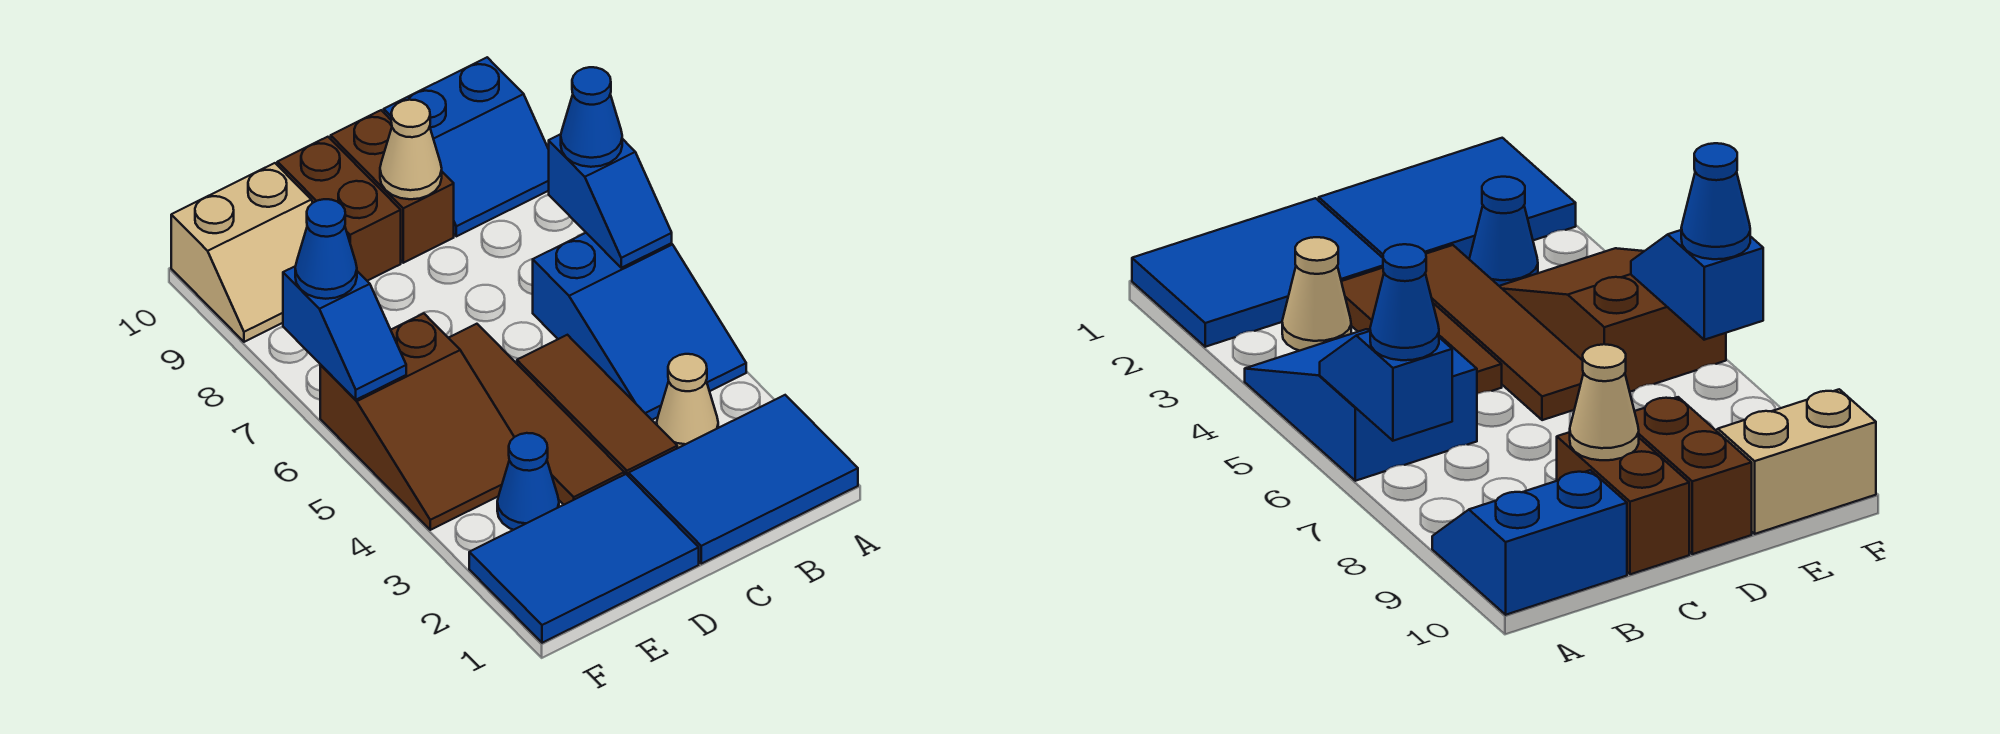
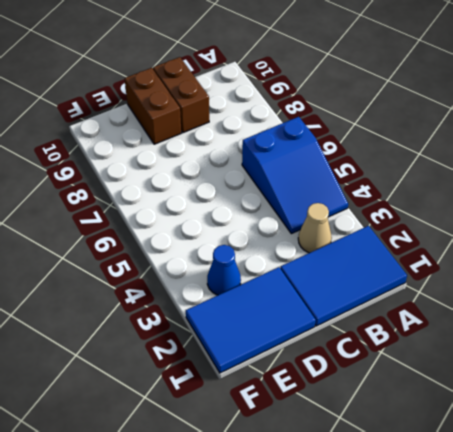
none -> blue slope A9:B10 level 1 top 10
none -> brown tile C3:C5 level 1
none -> brown tile D3:D6 level 1

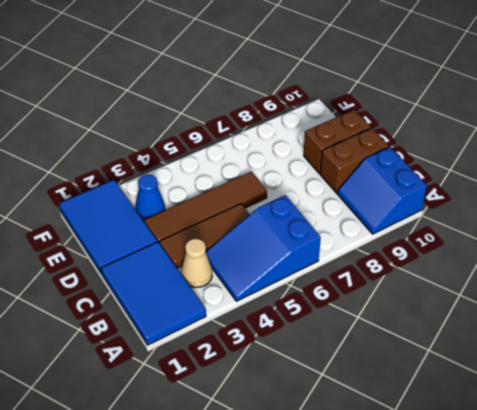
none -> brown slope E4:F6 level 1 top 6
none -> tan slope E9:F10 level 1 top 10
none -> blue slope A6:A7 level 2 top 7

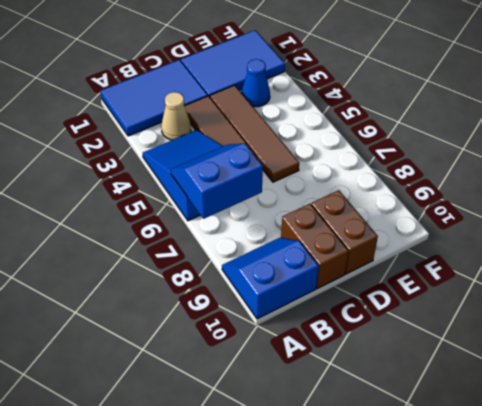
blue slope A6:B7 level 2 top 7 -> blue slope A6:A7 level 2 top 7
none -> brown slope E4:F6 level 1 top 6
none -> tan slope E9:F10 level 1 top 10
none -> tan cone C9 level 2

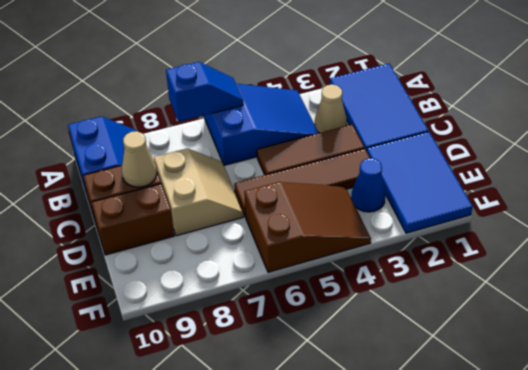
tan slope C7:D8 level 1 top 8 -> tan slope E9:F10 level 1 top 10
none -> blue slope F6:F7 level 2 top 7
none -> blue cone A7 level 3
none -> blue cone F7 level 3

